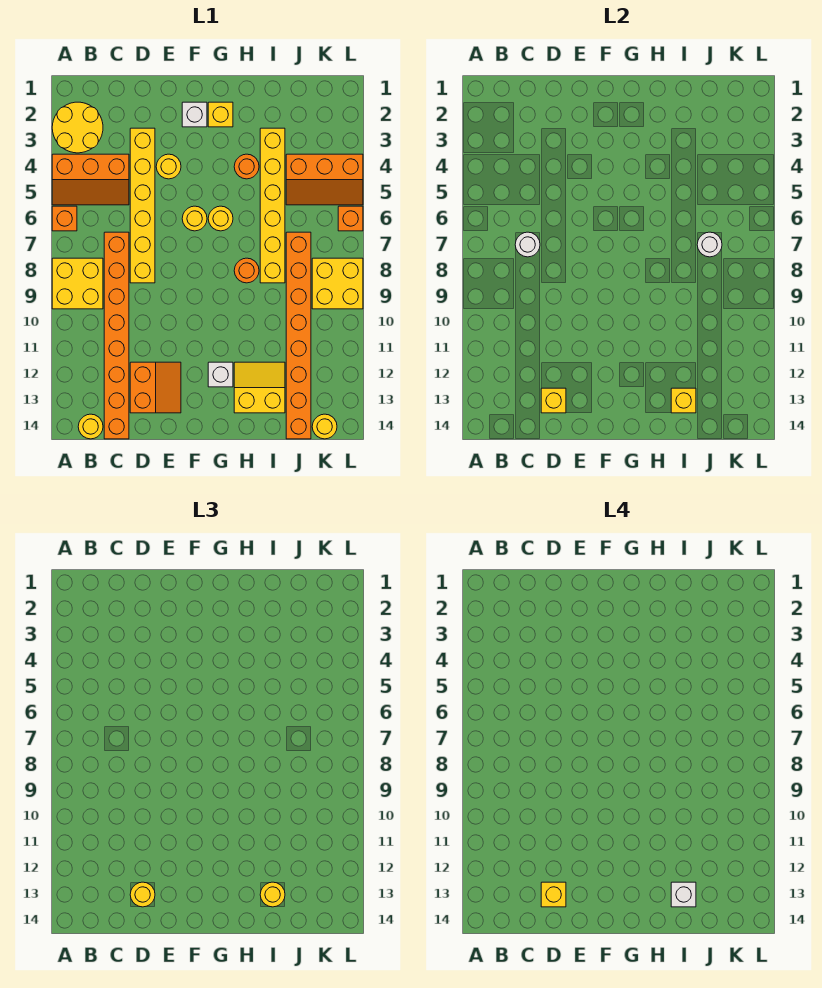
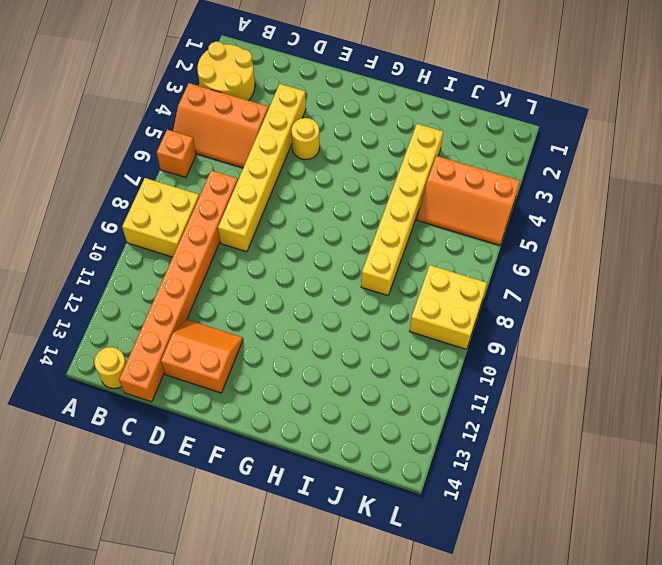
orange slope D12:E13 level 1 top 13 -> orange slope D12:E13 level 1 top D
none -> white brick F2 level 1
none -> yellow round brick F6 level 1
none -> yellow brick G2 level 1
none -> yellow round brick G6 level 1

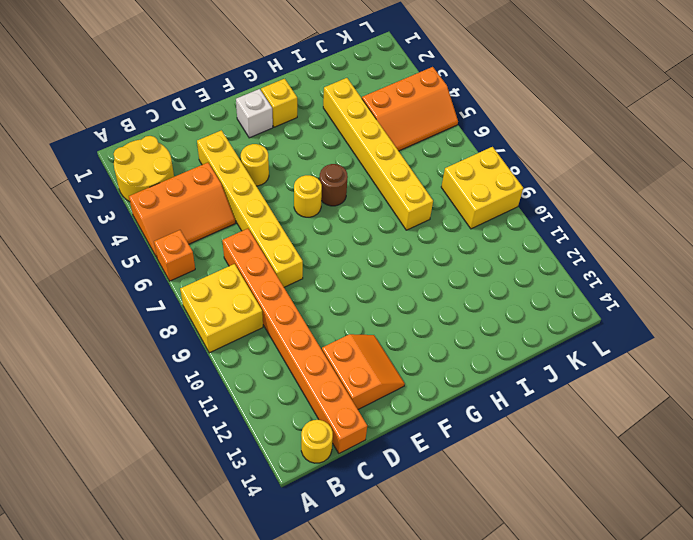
brown round brick G6 level 1 -> yellow round brick G6 level 1
none -> white brick G12 level 1
none -> orange round brick H4 level 1
none -> orange round brick H8 level 1
none -> yellow slope H12:I13 level 1 top 13

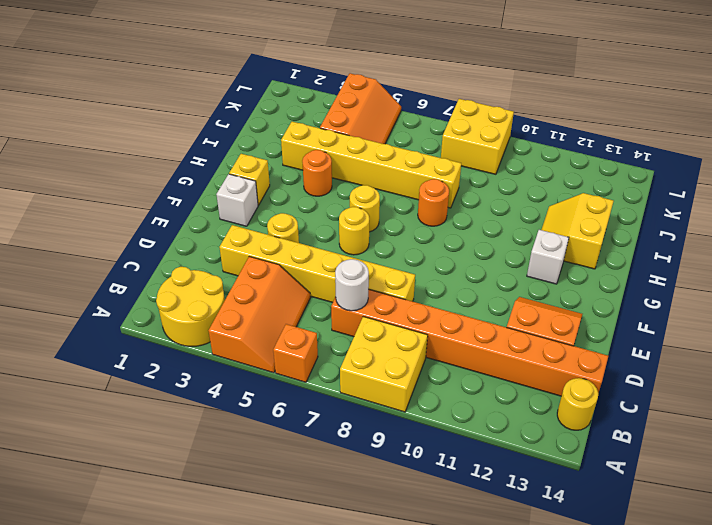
none -> orange brick J7:J14 level 1
none -> yellow round brick K14 level 1
none -> orange brick L6 level 1
none -> yellow brick D13 level 2

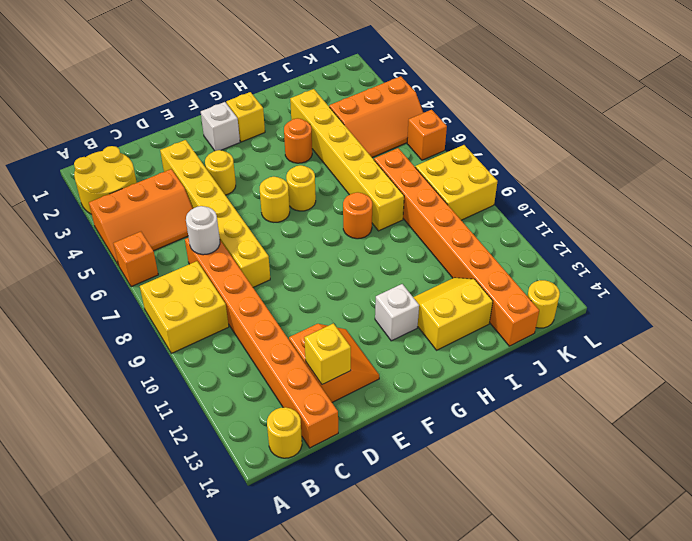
none -> yellow brick I13 level 2
none -> white round brick J7 level 2
none -> yellow round brick D13 level 3
none -> yellow round brick I13 level 3

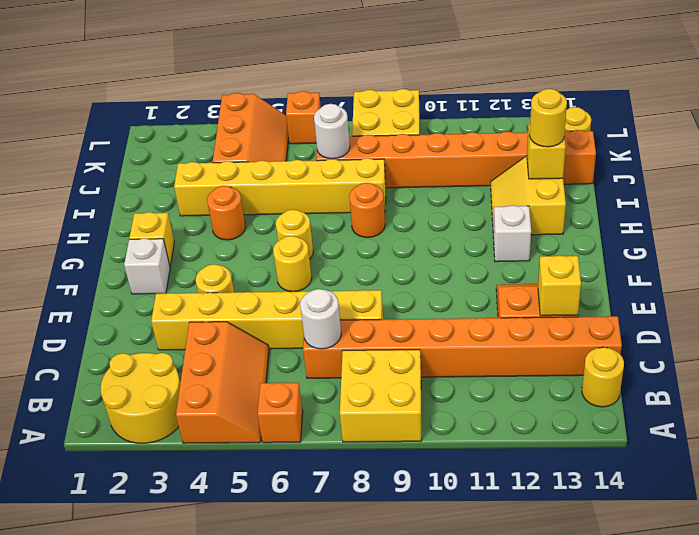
none -> yellow round brick D13 level 3
none -> yellow brick D13 level 4
none -> white brick I13 level 4

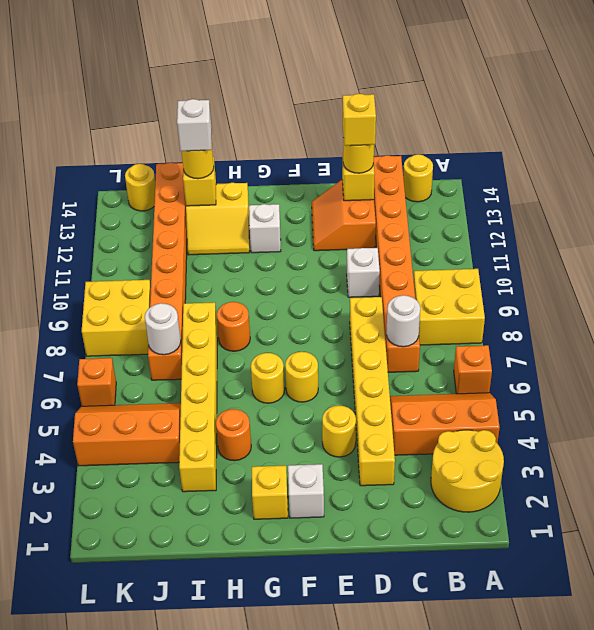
white brick D10 level 1 -> none

